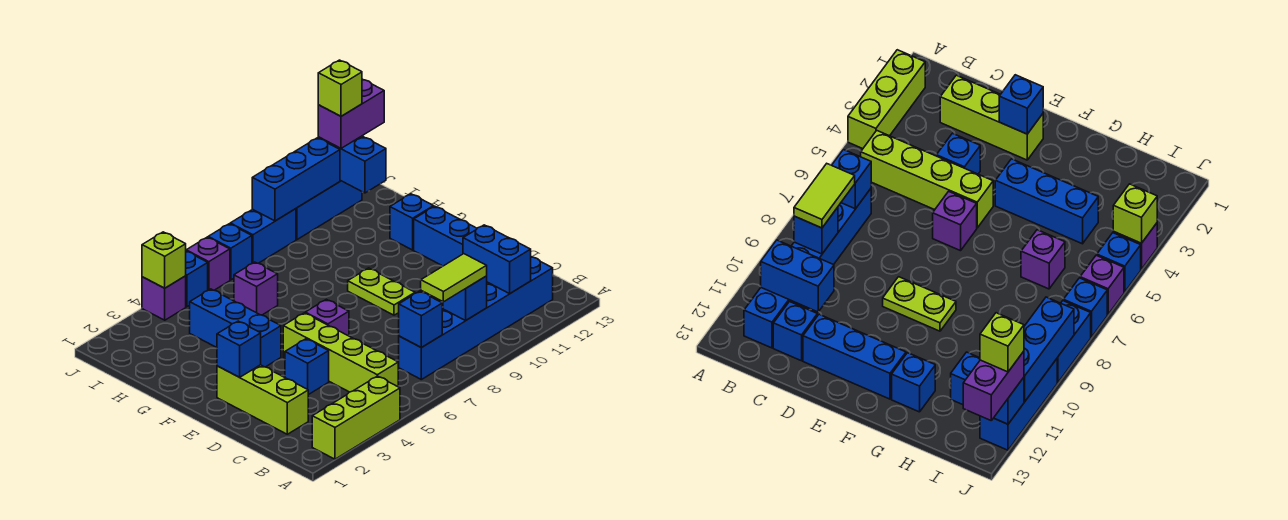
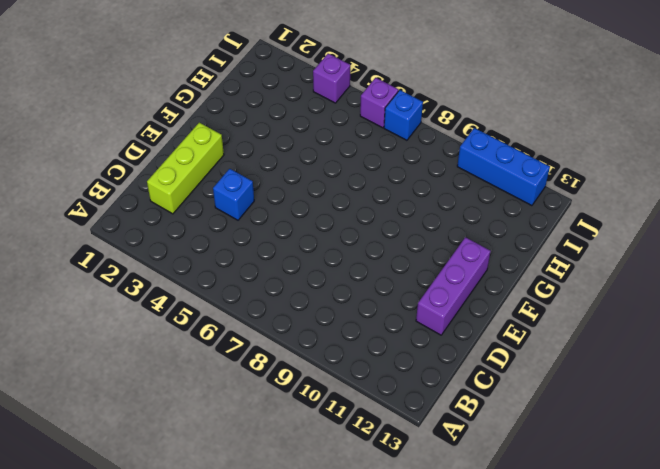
purple brick D12:F12 level 1 -> blue brick D12:F12 level 1
none -> lime brick A2:A4 level 1
none -> lime brick B5:E5 level 1
none -> blue brick B7:B12 level 1

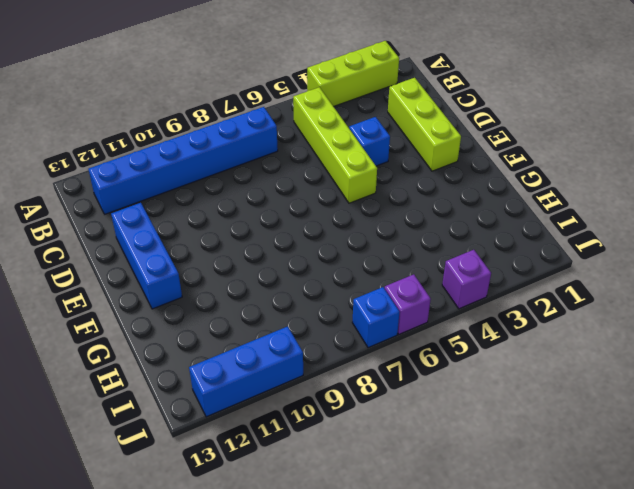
none -> blue brick C12 level 1
none -> purple brick E6 level 1
none -> lime plate E9:F9 level 1

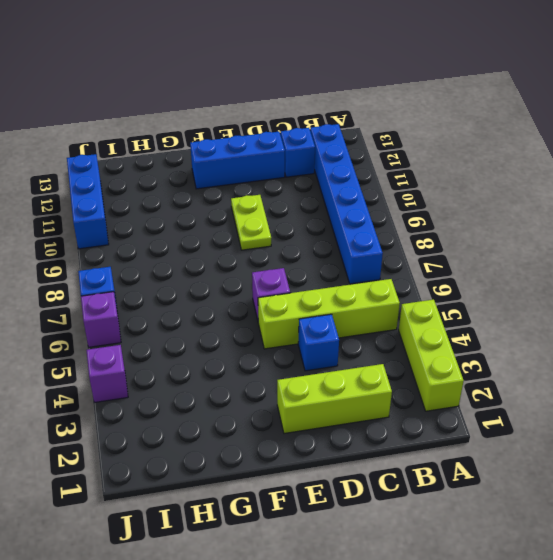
lime plate E9:E10 level 1 -> lime plate E9:F9 level 1
none -> blue brick F4:H4 level 1
none -> blue brick G12 level 1
none -> purple brick H6 level 1

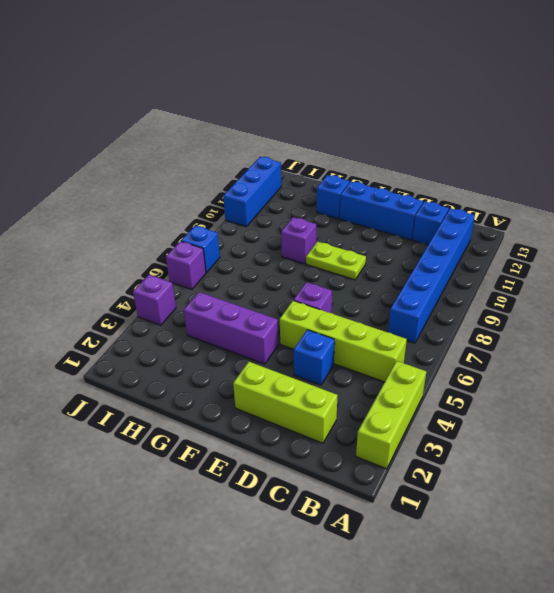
purple brick F4:H4 level 1 -> blue brick F4:H4 level 1
purple brick G9 level 1 -> purple brick H6 level 1
none -> blue brick J5 level 1
none -> blue brick J8:J9 level 1
none -> blue brick B7 level 2

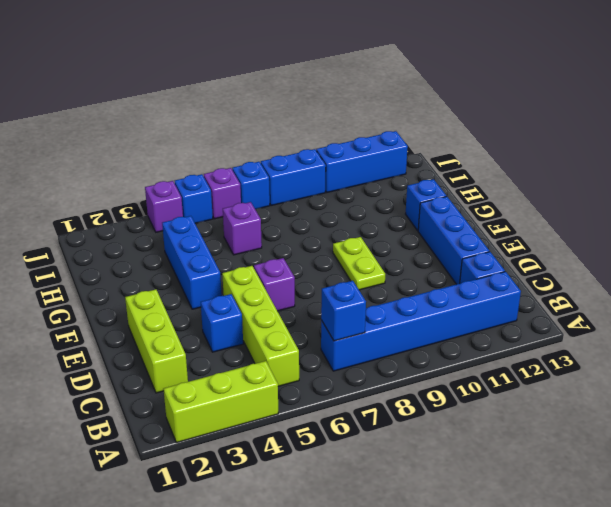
none -> blue brick B9 level 2
none -> blue brick B11:C11 level 2
none -> blue brick E2 level 2

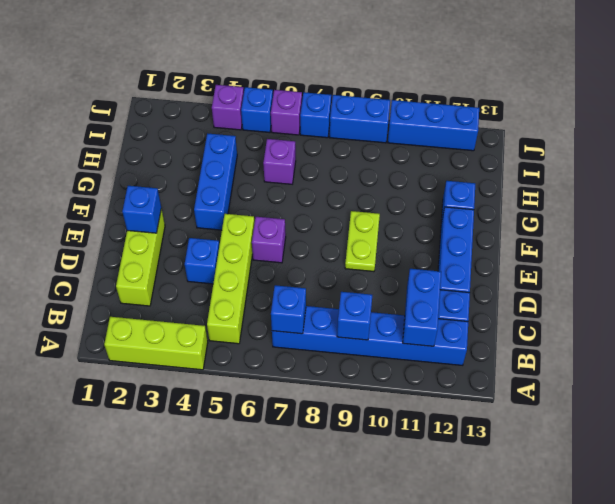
none -> blue brick I12:J12 level 2
none -> lime brick J4 level 2
none -> blue brick J9:J11 level 2

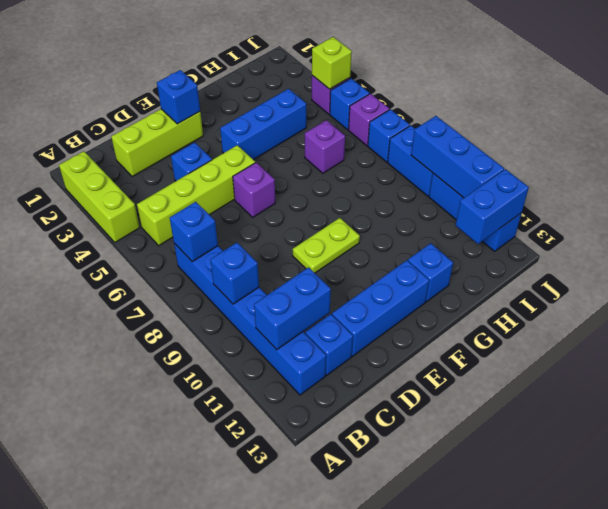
none -> lime tile B8:B9 level 3
none -> purple brick J12:J13 level 3
none -> lime brick J12 level 4

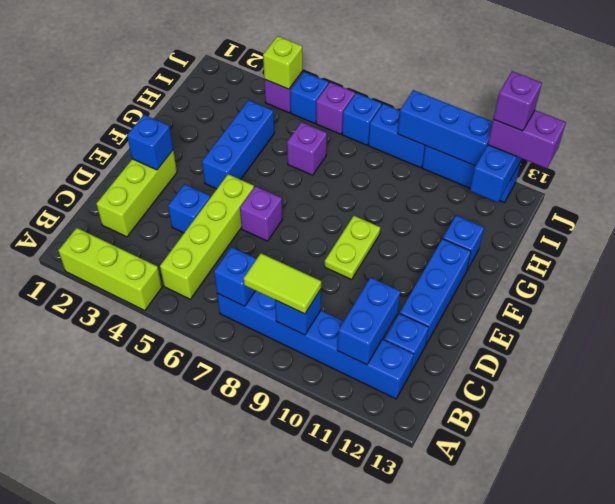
purple brick J12 level 4 -> lime brick J12 level 4

